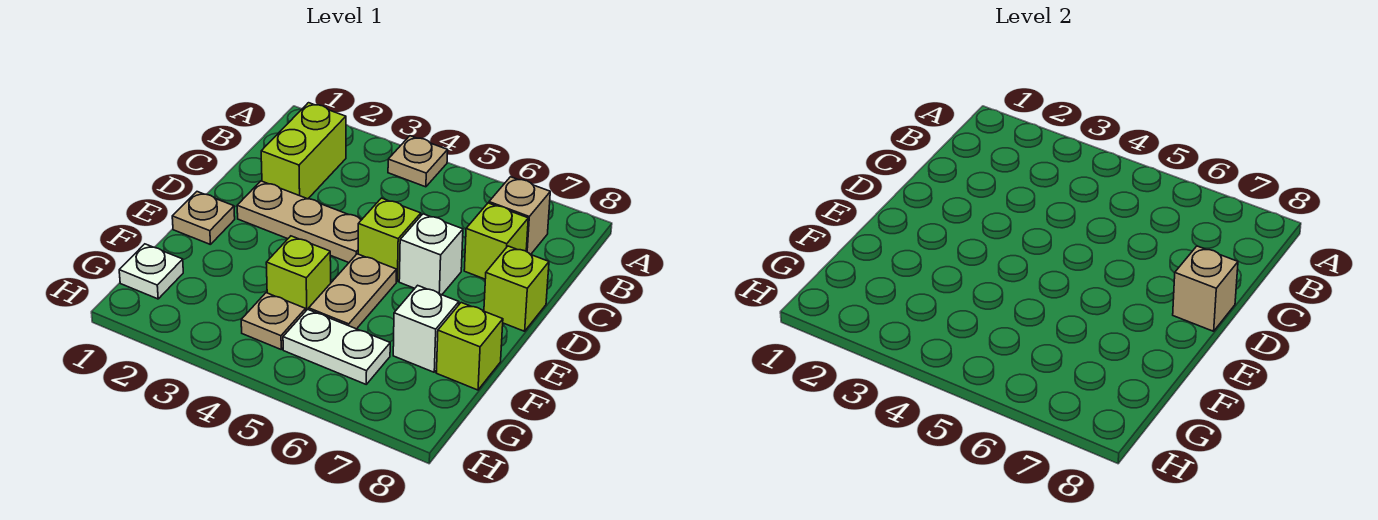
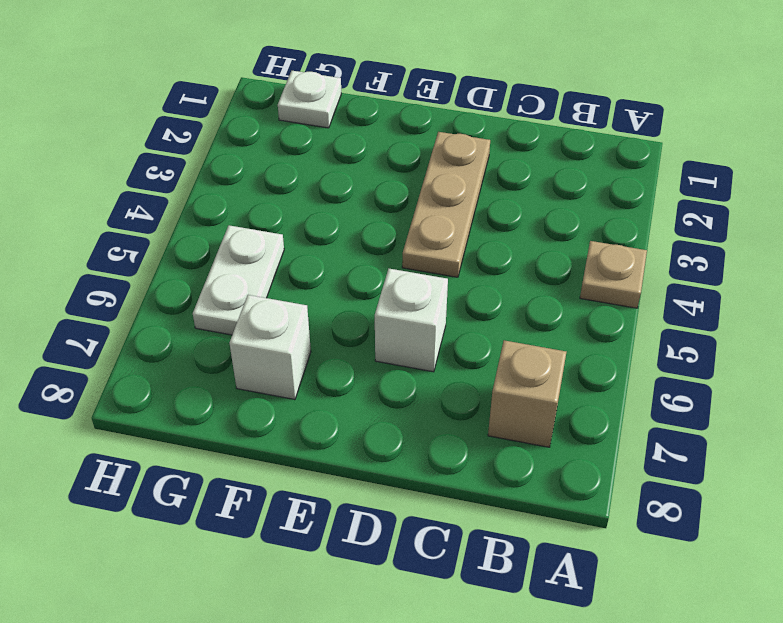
none -> lime brick B2:C2 level 1
none -> lime brick C7 level 1
none -> lime brick D5 level 1

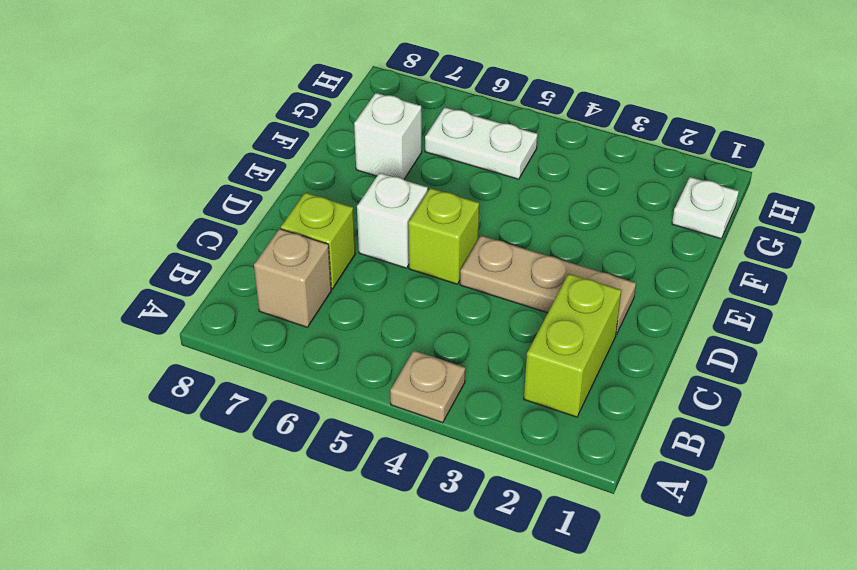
none -> lime brick D8 level 1
none -> tan plate E1 level 1
none -> tan plate E5:F5 level 1

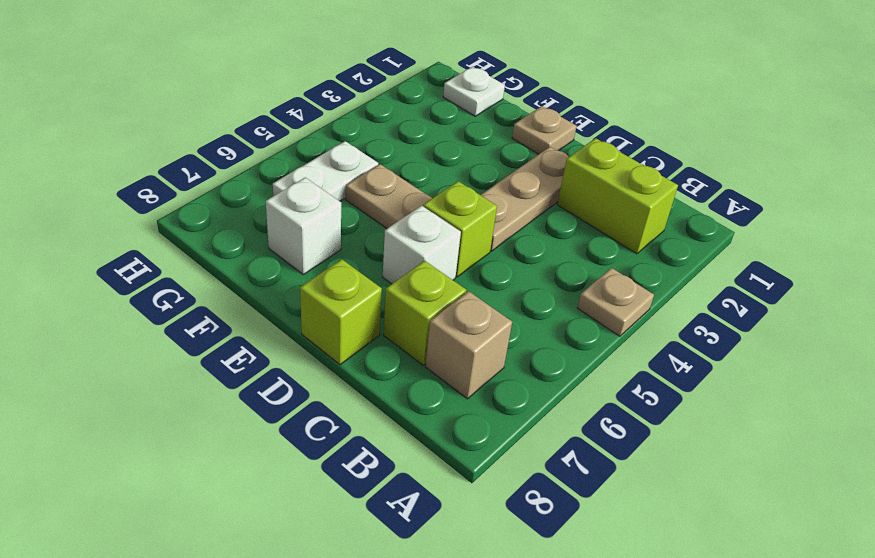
none -> lime brick F4 level 1
none -> lime brick F8 level 1
none -> tan plate G4 level 1

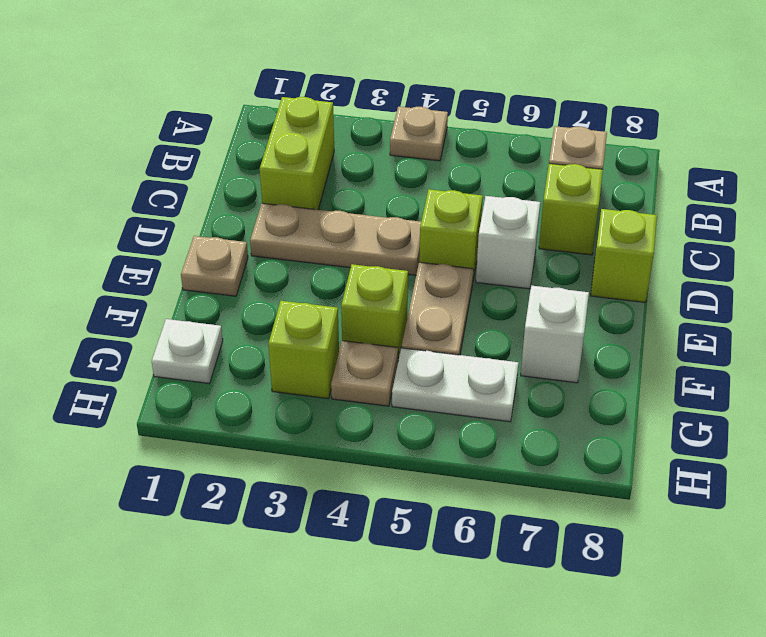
lime brick G3 level 1 -> lime brick F8 level 1
none -> tan brick D8 level 2

